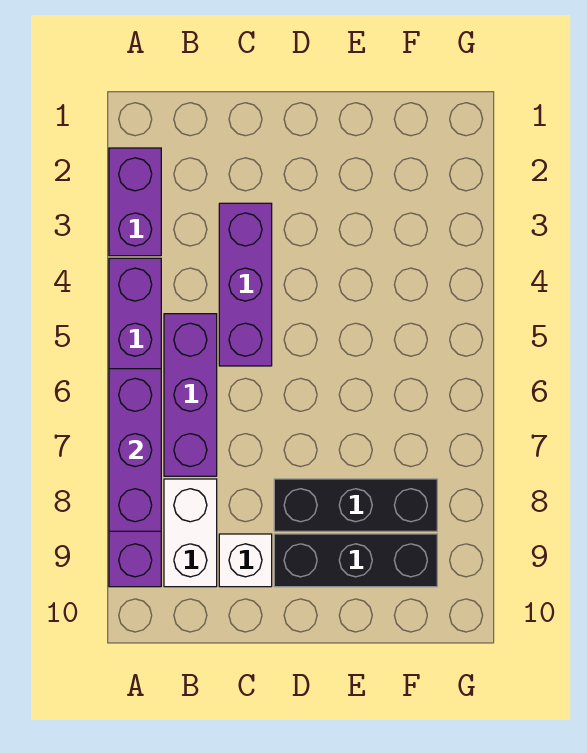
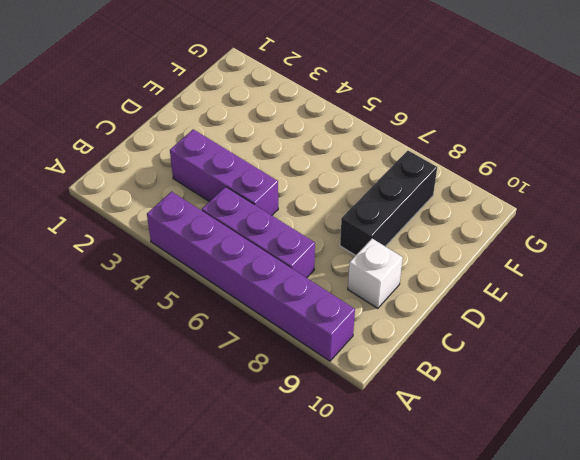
none -> purple brick A2:A3 level 1
none -> white brick B8:B9 level 1

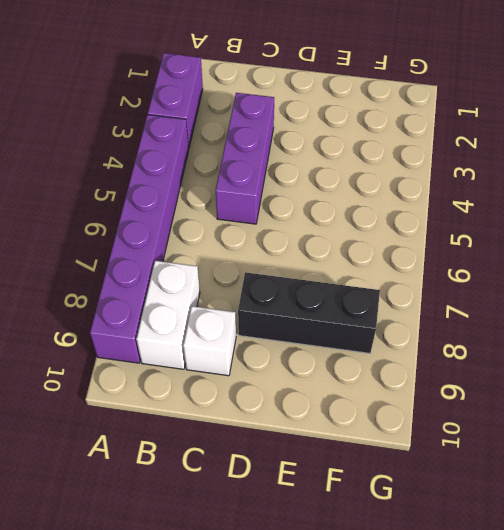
none -> purple brick B5:B7 level 1
none -> black brick D9:F9 level 1

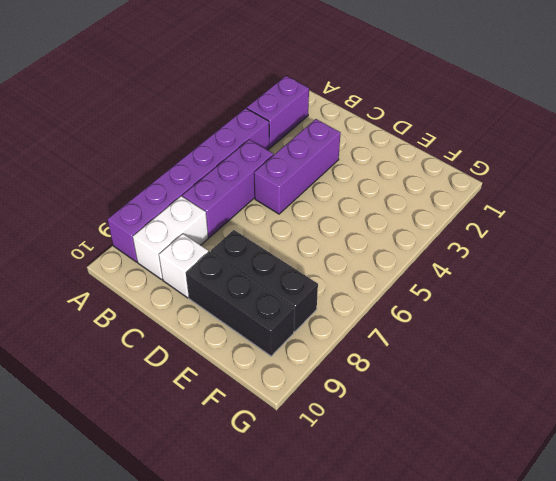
none -> purple brick A6:A8 level 2

